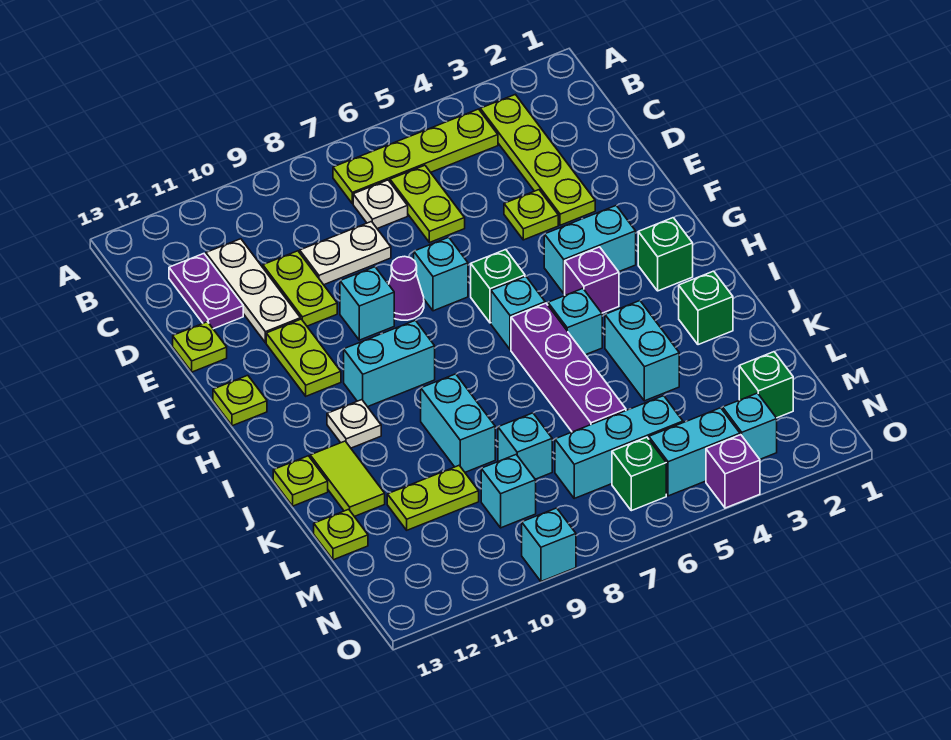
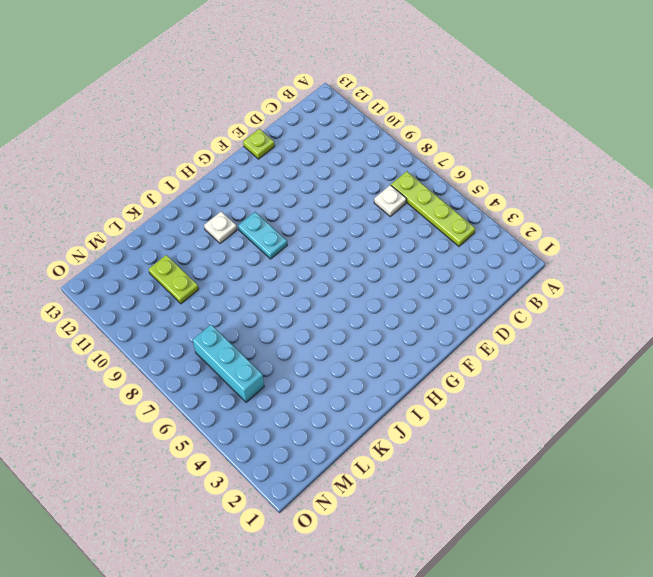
cyan plate H9:H10 level 1 -> cyan brick H9:H10 level 1
none -> lime plate B3:E3 level 1
none -> lime plate C6:D6 level 1
none -> white plate C11:E11 level 1
none -> purple plate C12:D12 level 1

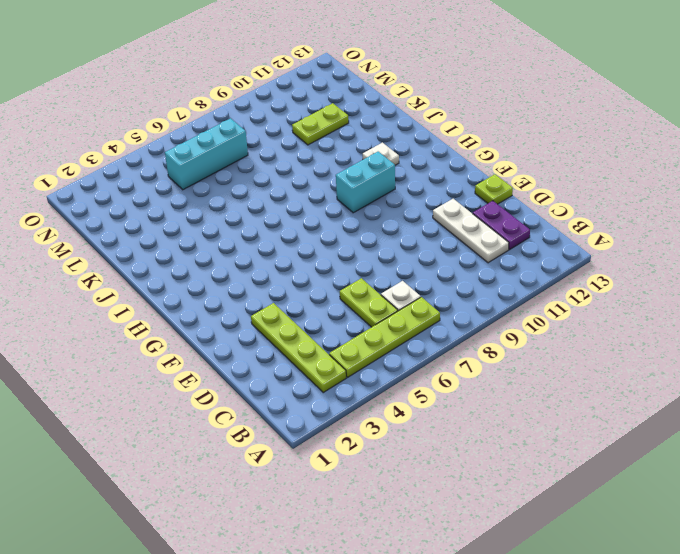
none -> white plate D8:D9 level 1
none -> lime plate D10:E10 level 1
none -> lime plate E4 level 1
none -> cyan brick F7 level 1

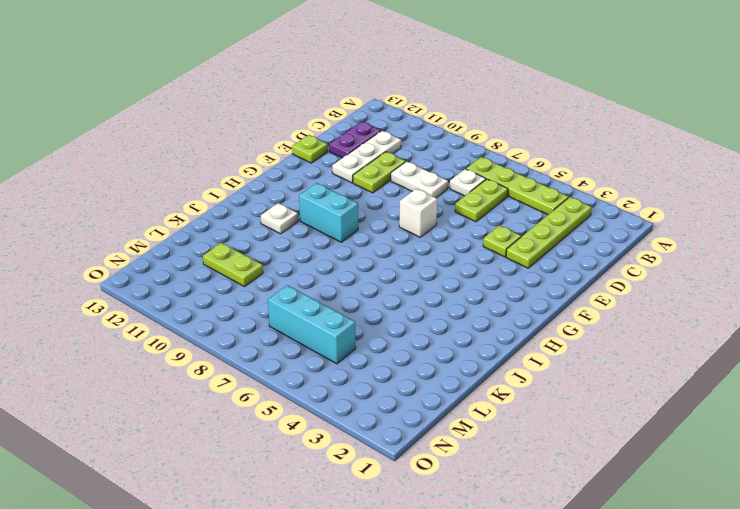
white brick F7 level 1 -> cyan brick F7 level 1
none -> purple cone F8 level 1
none -> cyan brick F9 level 1
none -> lime plate F11:G11 level 1
none -> cyan brick G3:G4 level 1

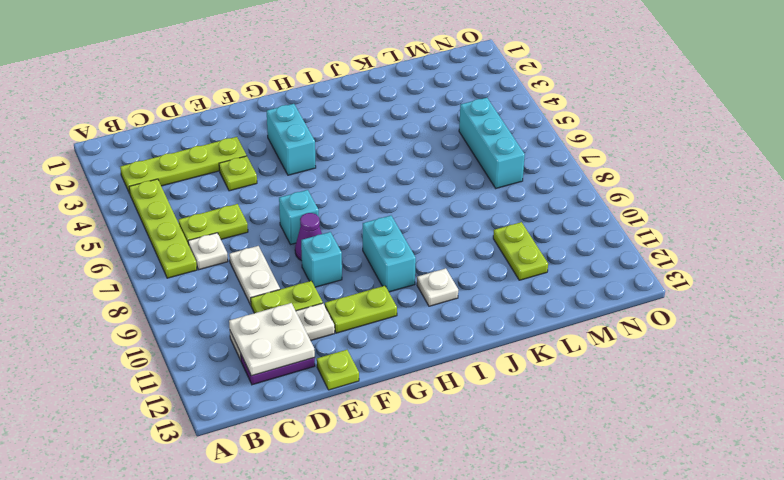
white plate C11:D12 level 2 -> none
none -> green brick G6 level 1
none -> lime plate G13 level 1
none -> green brick H2 level 1
none -> purple brick H4 level 1

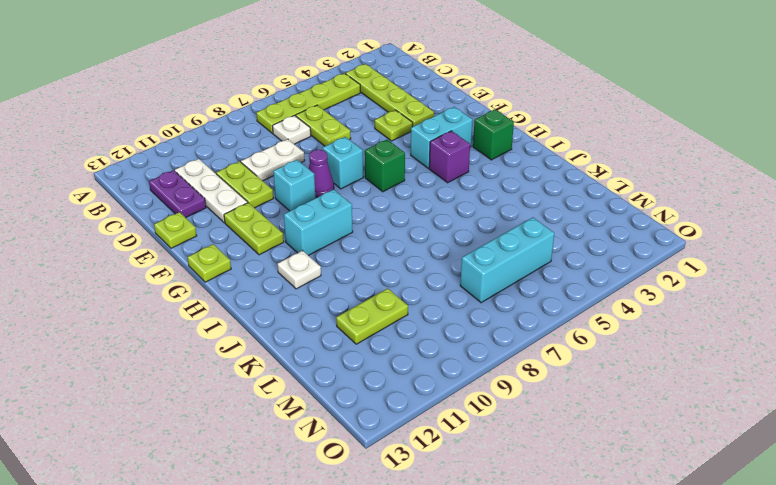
none -> cyan brick H6 level 1
none -> cyan brick I5 level 1
none -> purple brick I6:L6 level 1
none -> green brick J2 level 1

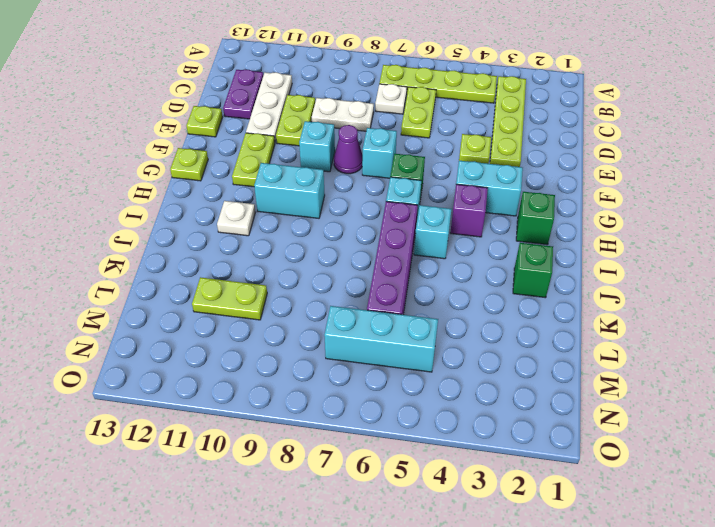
none -> cyan brick J4:K4 level 1
none -> cyan brick J9:K9 level 1
none -> lime tile J12:K12 level 1
none -> lime plate J13 level 1

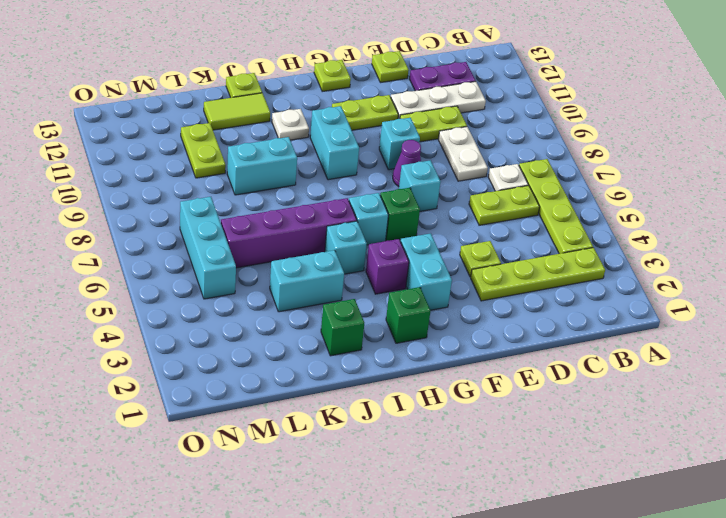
none -> cyan brick L8 level 1
none -> lime plate L13 level 1
none -> green brick M2 level 1
none -> cyan brick M9 level 1

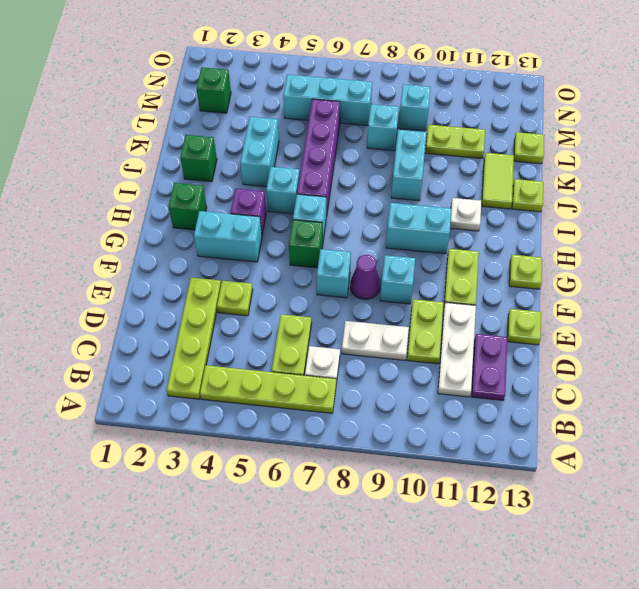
none -> cyan brick N3 level 1
none -> cyan brick N4:N5 level 1
none -> green brick N6 level 1
none -> purple brick O4 level 1

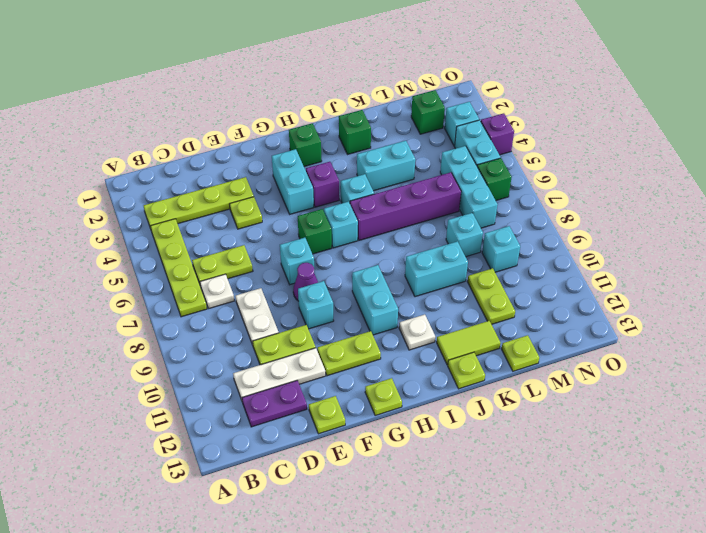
none -> cyan brick O9 level 1

